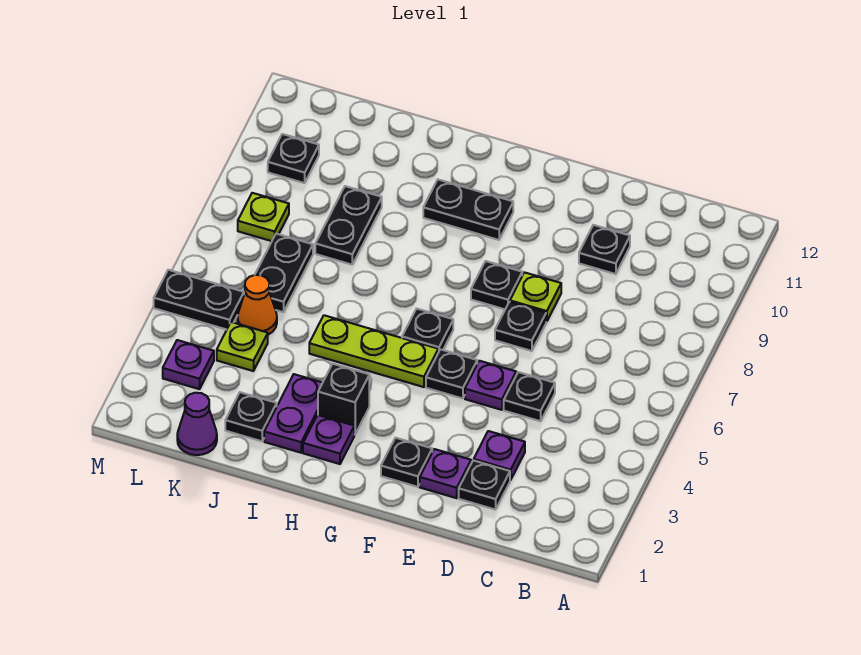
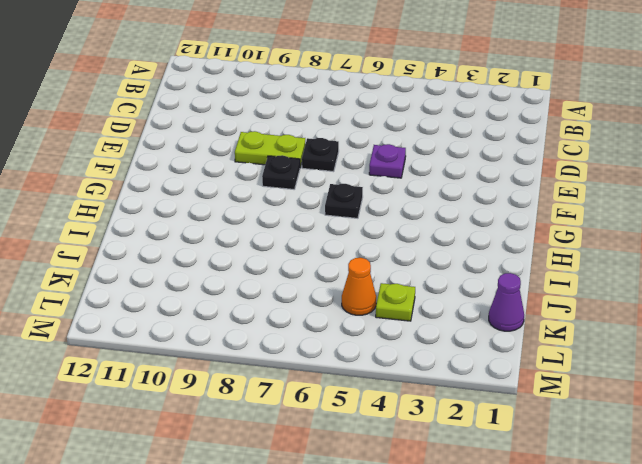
lime plate E8:E9 level 1 -> lime plate E8 level 1
none -> black plate D2 level 1
none -> purple plate D3 level 1
none -> black plate D5 level 1

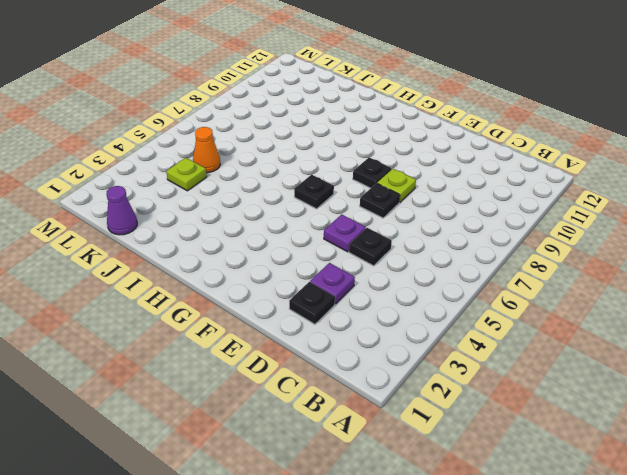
none -> black plate D10 level 1
none -> purple plate E2 level 1
none -> black plate F2 level 1

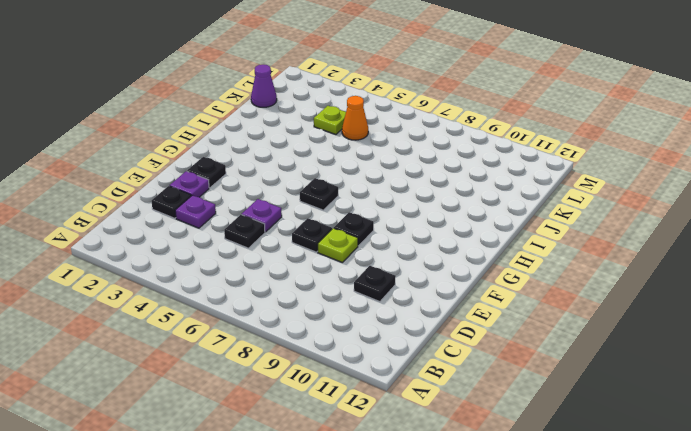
none -> black plate F5 level 1
none -> lime plate G5:I5 level 1
none -> black plate G10:H10 level 1

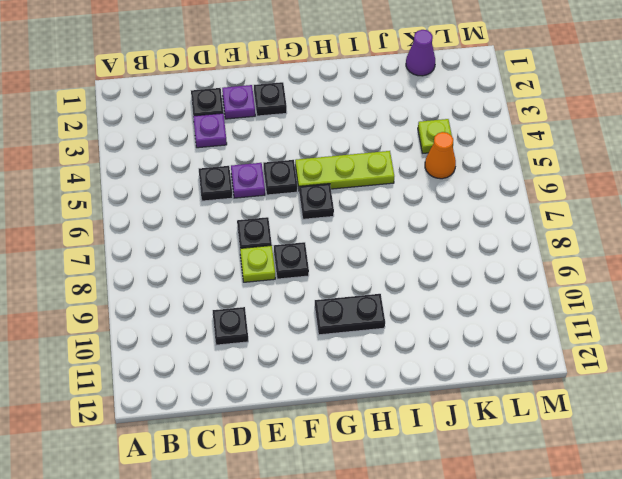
none -> purple plate H2 level 1
none -> black brick H3 level 1
none -> purple plate I2:I3 level 1

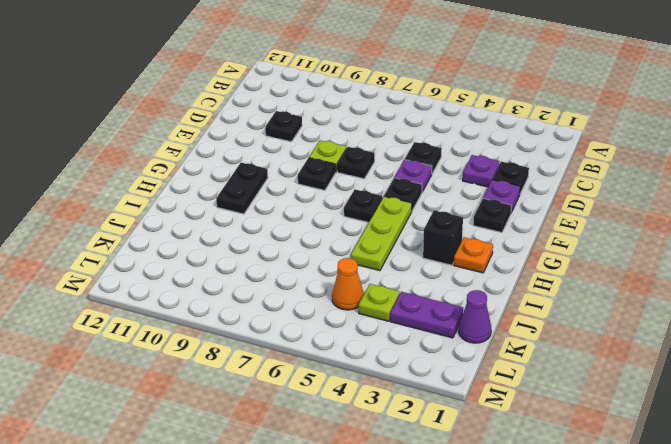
orange plate H2 level 1 -> purple plate H2 level 1
purple plate K2:K3 level 1 -> purple plate I2:I3 level 1
none -> black plate J2 level 1
none -> black plate J8:J9 level 1
none -> black plate K6:K7 level 1

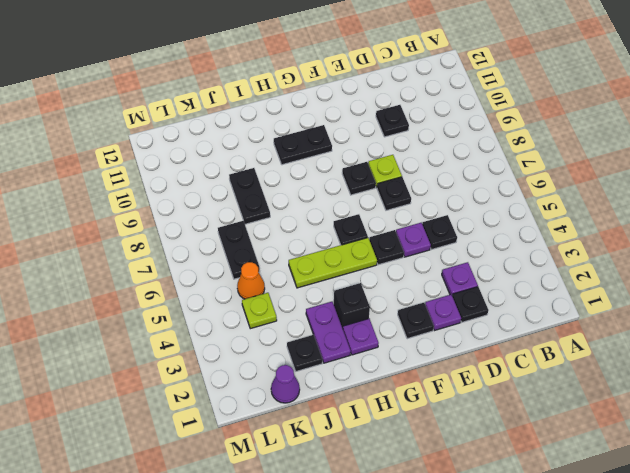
none -> purple plate L3 level 1
none -> black plate L5:M5 level 1
none -> lime plate L8 level 1

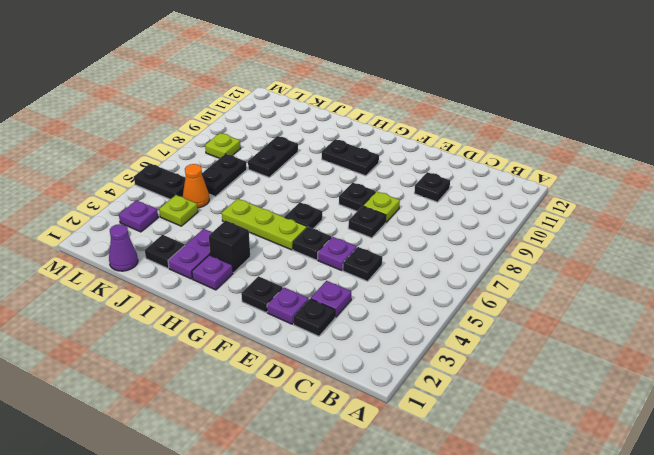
none -> black plate L10 level 1

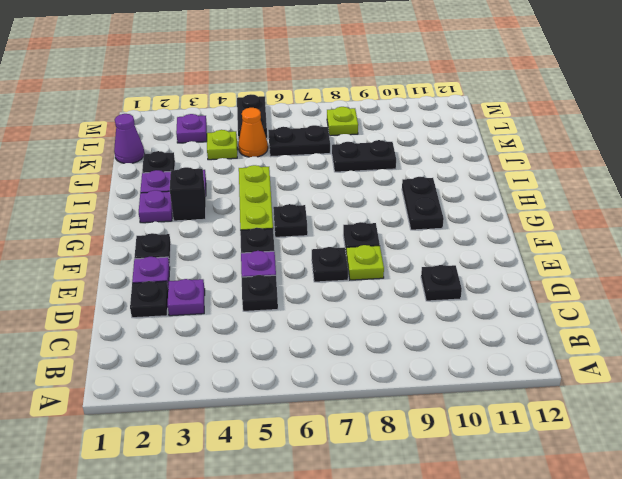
none -> black plate L10 level 1

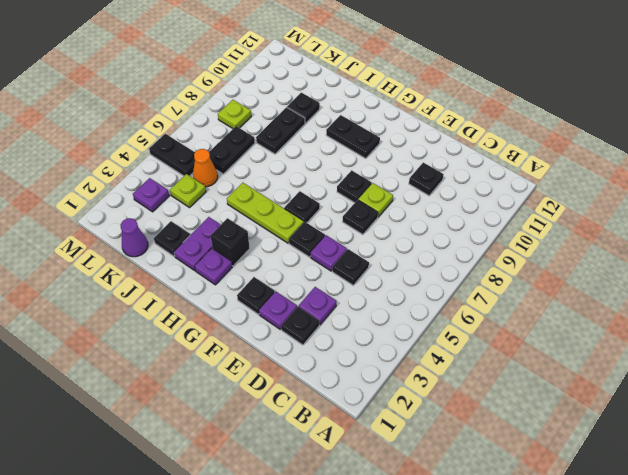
black plate J10 level 1 -> black plate L10 level 1

